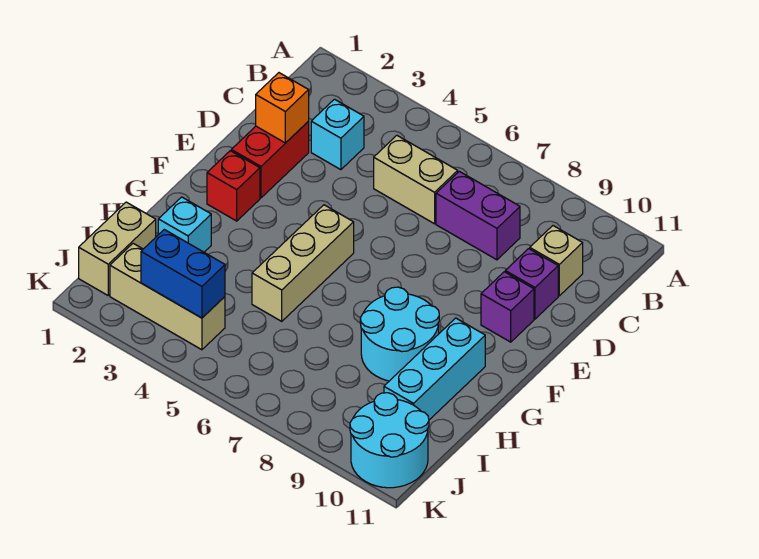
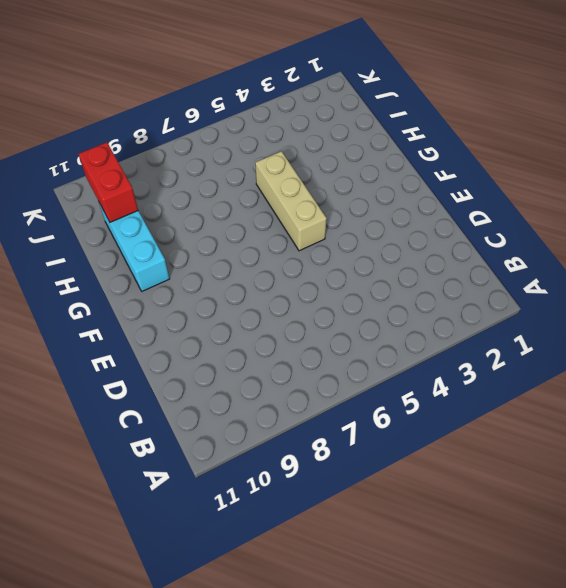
red brick I10:J10 level 2 -> red brick D2:E2 level 1
none -> cyan brick C3 level 1
none -> tan brick C5:C6 level 1
none -> purple brick C7:C8 level 1

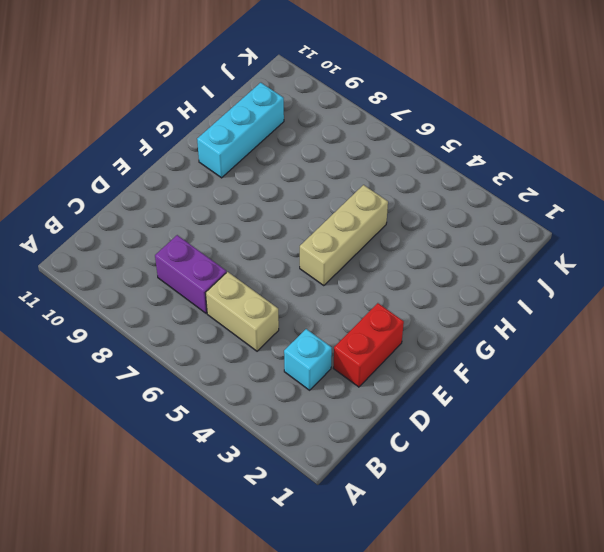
none -> tan brick C10 level 1
none -> purple brick D10 level 1
none -> purple brick E10 level 1

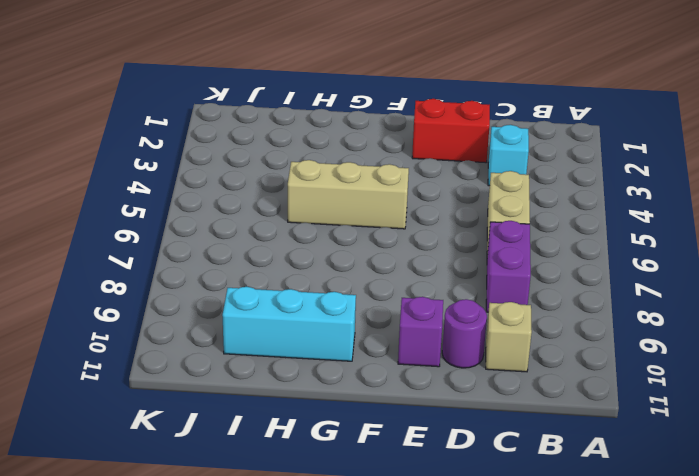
purple round brick D10 level 1 -> purple brick D10 level 1
none -> red brick F2 level 1
none -> cyan round brick G8:H9 level 1
none -> cyan brick H2 level 1

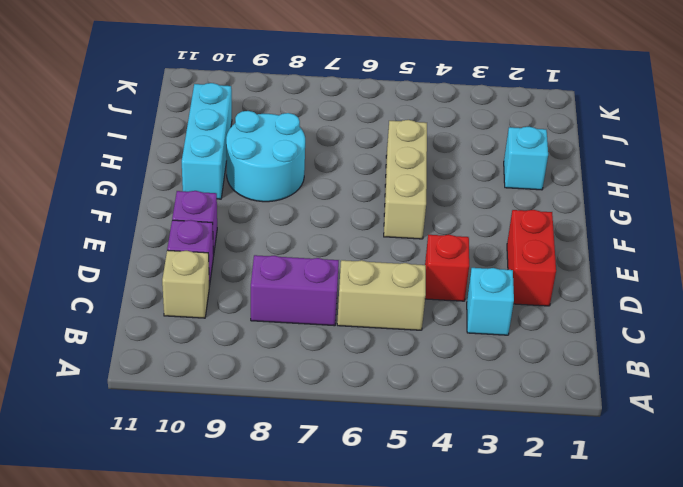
red brick D4 level 1 -> red brick F2 level 1
none -> tan brick I1:J1 level 1
none -> tan brick J2:J4 level 1
none -> cyan round brick J10:K11 level 1

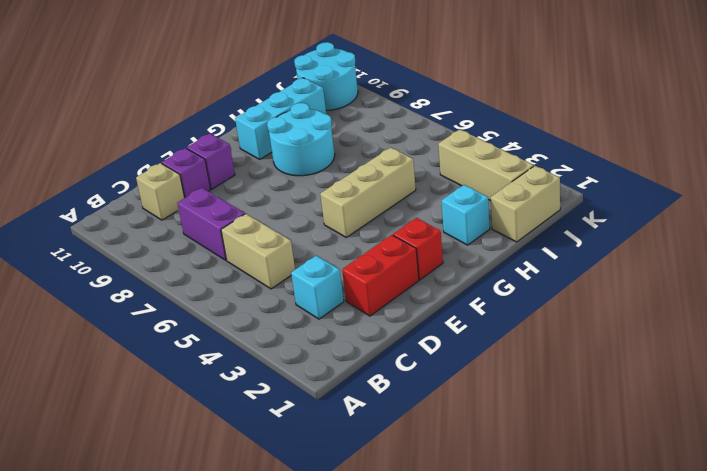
none -> orange brick D2 level 2
none -> blue brick J3:J4 level 2

